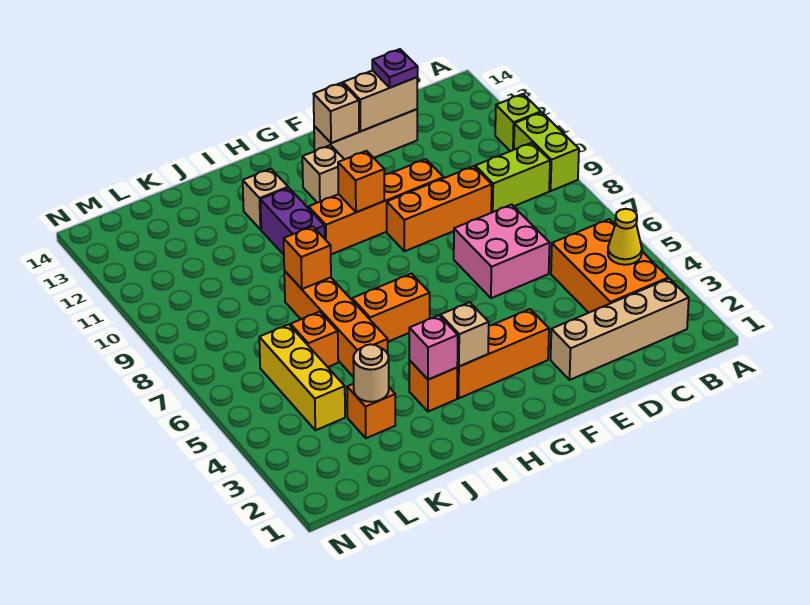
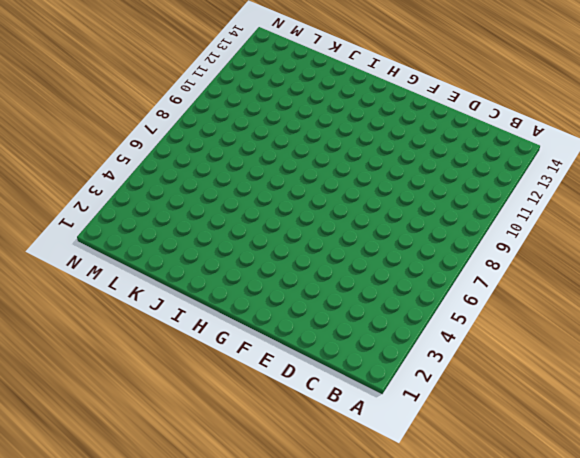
none -> lime brick A9:A10 level 1
none -> lime brick A11 level 1
none -> tan brick B2:E2 level 1

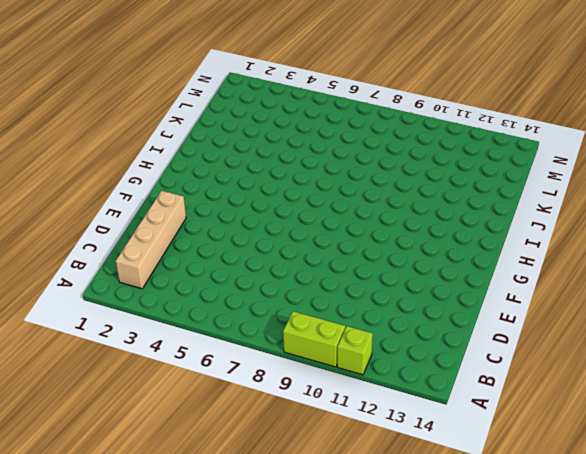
none -> orange brick B3:C5 level 1
none -> lime brick B9:C9 level 1
none -> pink brick D6:E7 level 1

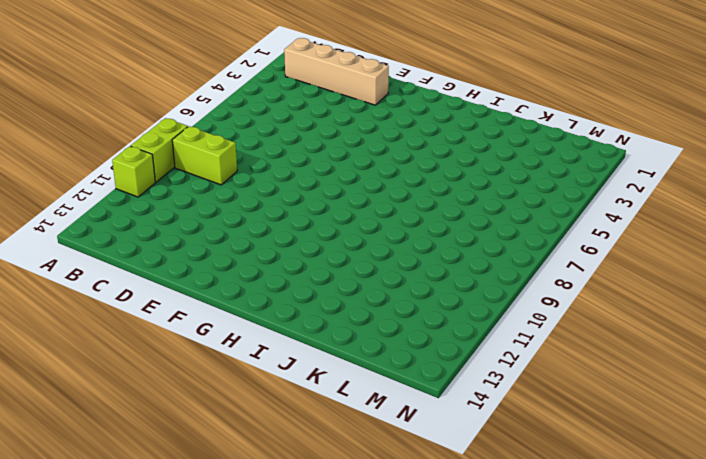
none -> orange brick B3:C5 level 1
none -> pink brick D6:E7 level 1
none -> orange brick D9:F9 level 1

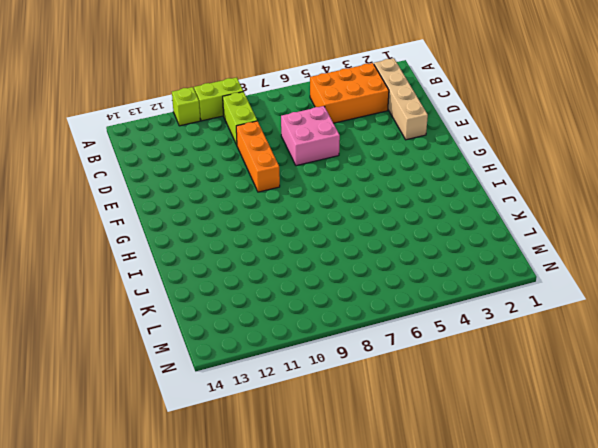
none -> tan brick D13:F13 level 1
none -> orange brick E10:H10 level 1
none -> orange brick F3:H3 level 1

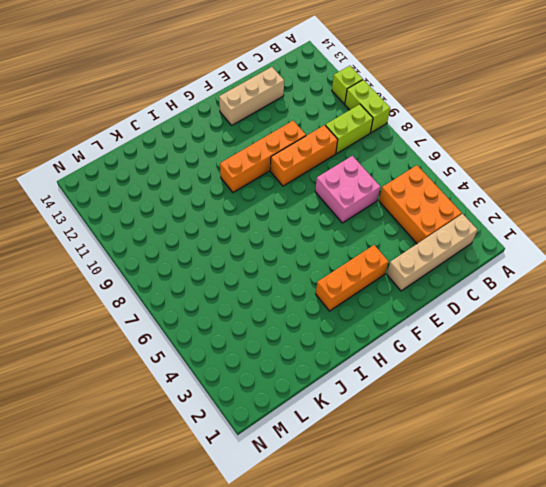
none -> tan brick G12 level 1
none -> orange brick H6:I6 level 1
none -> orange brick I3 level 1

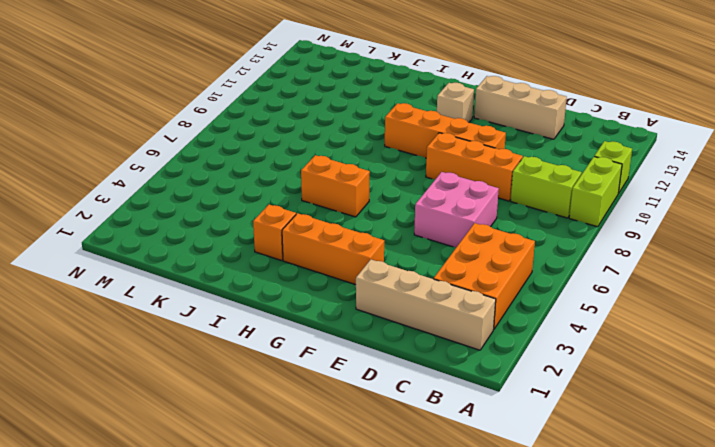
none -> purple brick I10:I11 level 1
none -> tan brick I12 level 1
none -> orange brick J5:J8 level 1

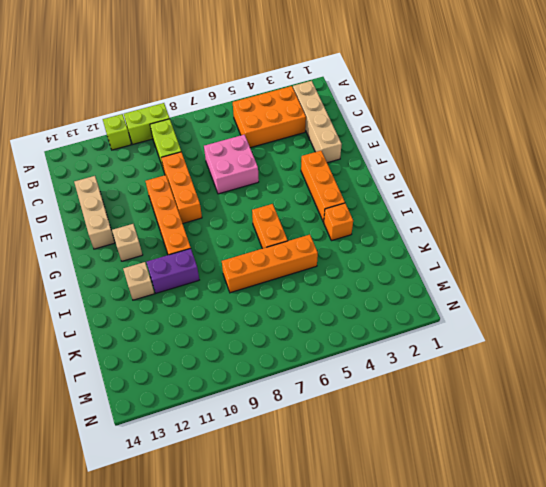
none -> orange brick K3 level 1
none -> orange brick K6 level 1
none -> yellow brick L4:L6 level 1

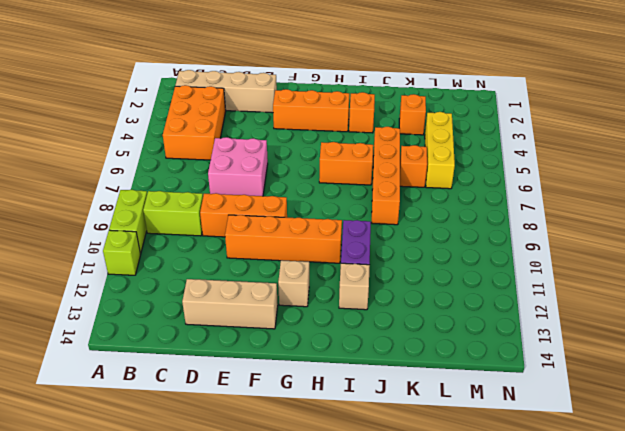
none -> yellow cone B4 level 2
none -> tan brick D13:E13 level 2
none -> tan brick F13 level 2

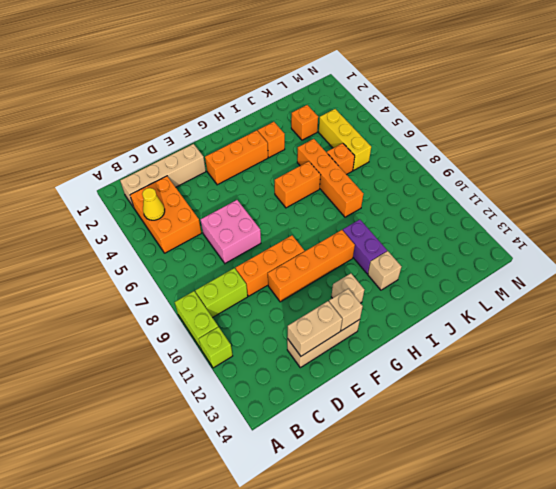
none -> orange brick G10 level 2
none -> tan brick H3 level 2
none -> pink brick I3 level 2

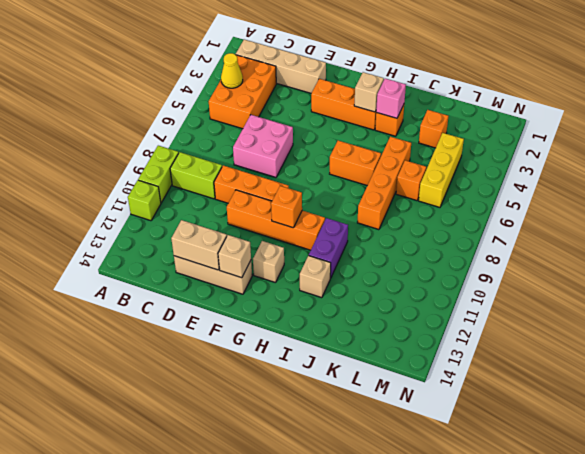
none -> orange brick J8 level 2
none -> tan round brick K3 level 2
none -> purple plate D13 level 3

